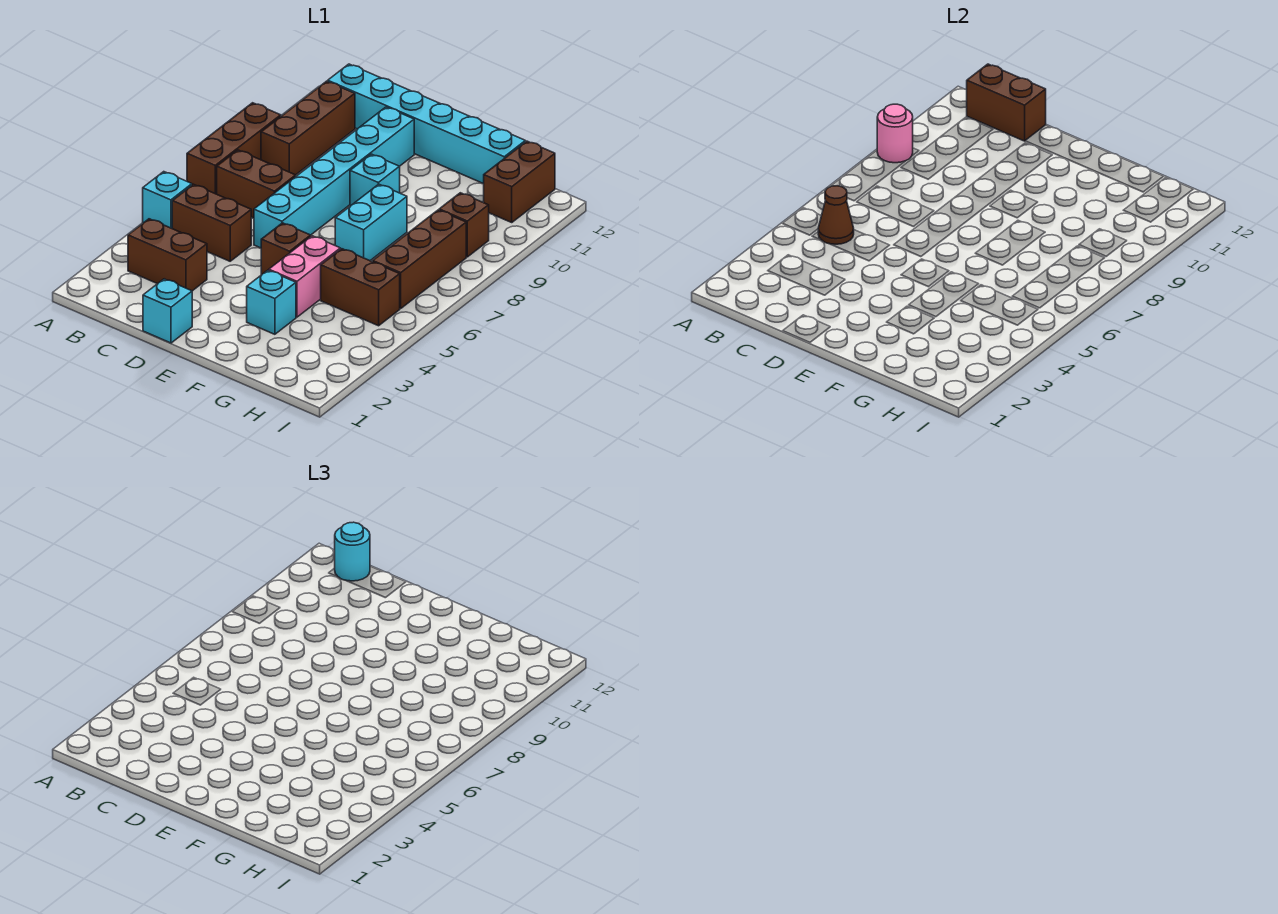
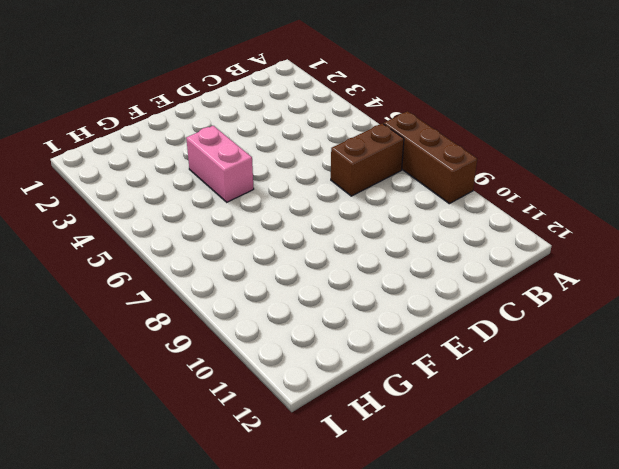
none -> cyan brick A5 level 1
none -> brown brick B3:C3 level 1
none -> brown brick B5:C5 level 1

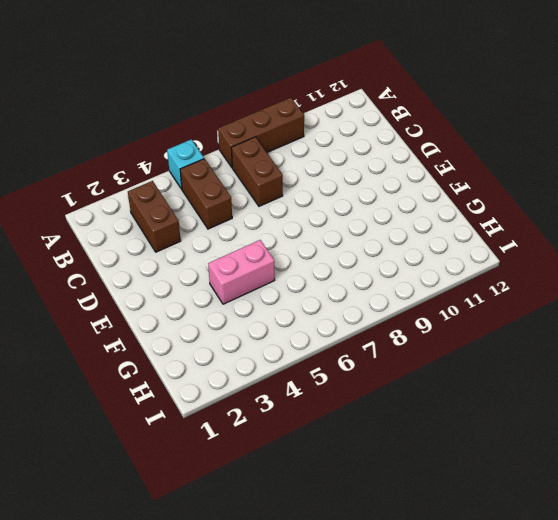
none -> brown brick B9:B11 level 1
none -> cyan brick B12:G12 level 1
none -> cyan brick D1 level 1

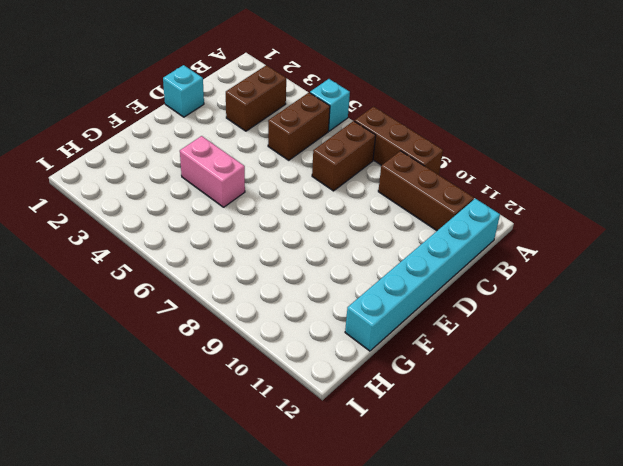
none -> cyan brick D6:D11 level 1
none -> brown brick E5 level 1
none -> cyan brick E9 level 1

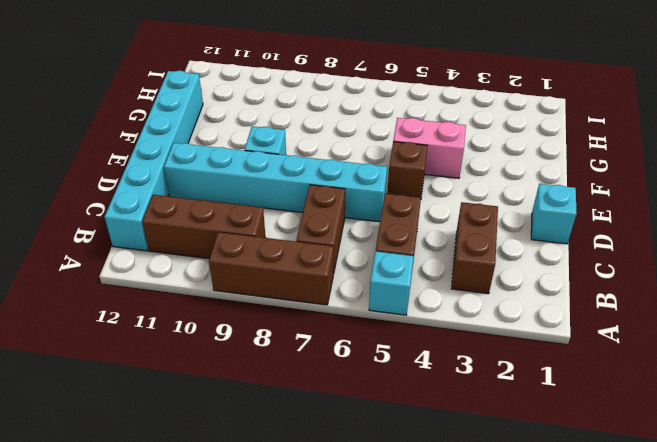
none -> cyan brick F3 level 1
none -> cyan brick F7:F8 level 1
none -> brown brick G5:H5 level 1

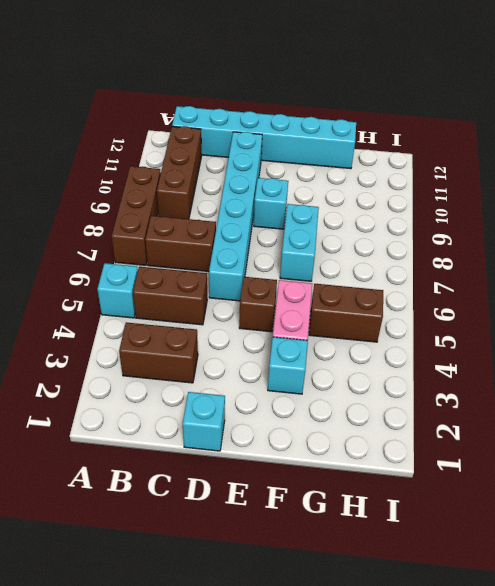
none -> brown brick H6:H8 level 1
none -> brown brick H9 level 1
none -> brown brick H11:H12 level 1

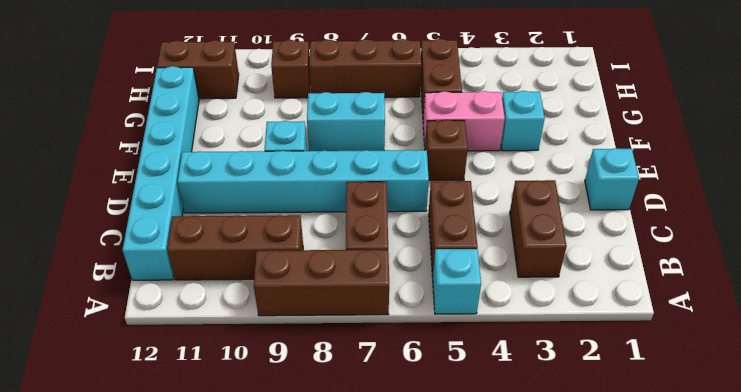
none -> pink round brick A9 level 2
none -> brown cone B5 level 2
none -> brown brick B12:C12 level 2

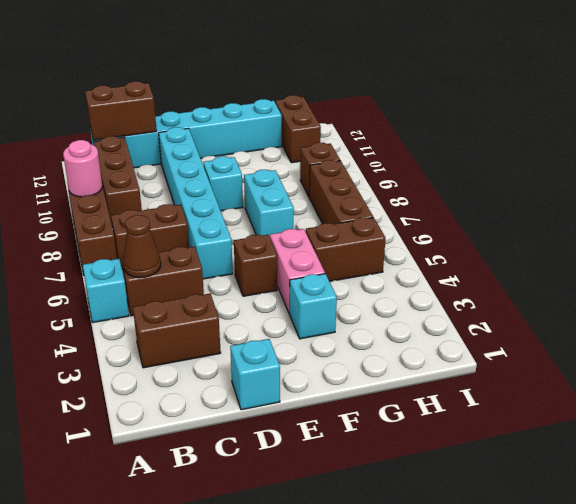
none -> cyan round brick B12 level 3

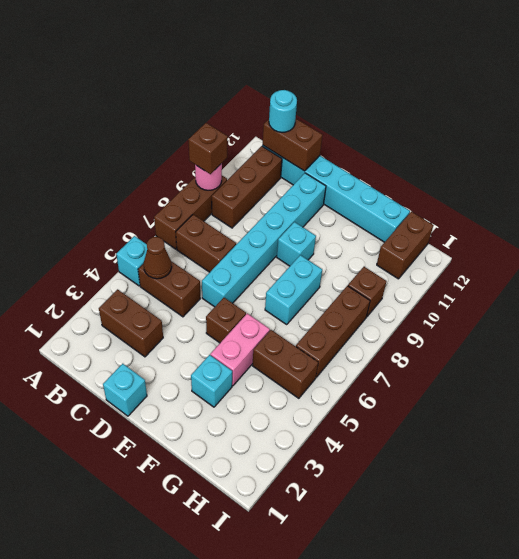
brown brick A9 level 3 -> none

